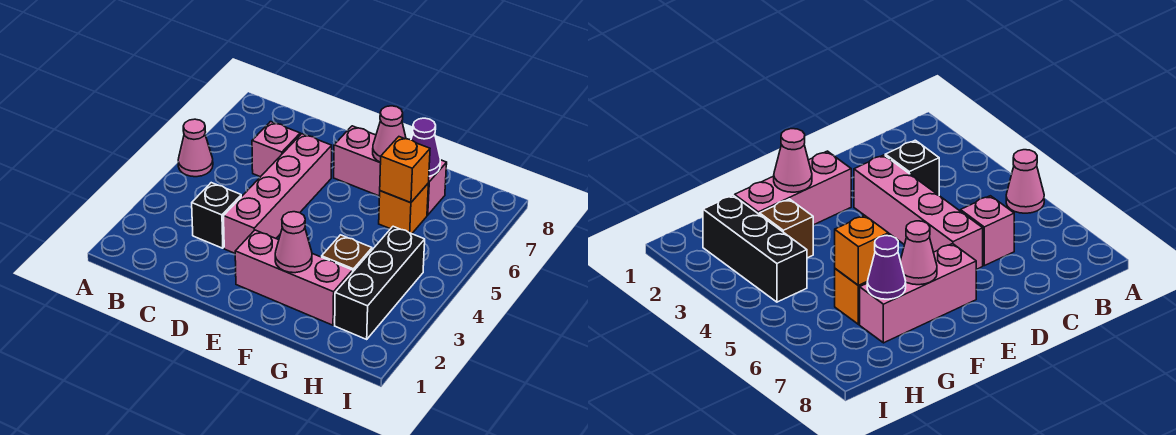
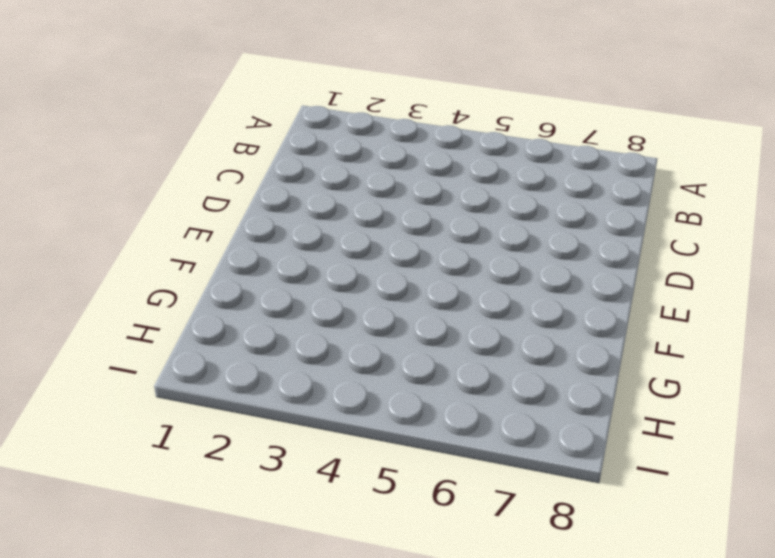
none -> pink cone A5 level 1
none -> black brick C3 level 1
none -> pink brick C6 level 1

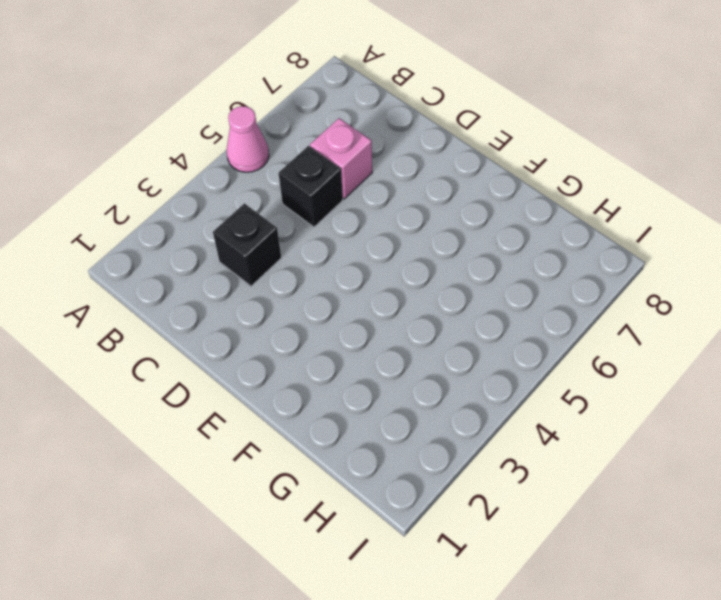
black brick C5 level 1 -> none
none -> pink brick D3:D6 level 1
none -> pink brick E2:G2 level 1
none -> pink brick E7:G7 level 1

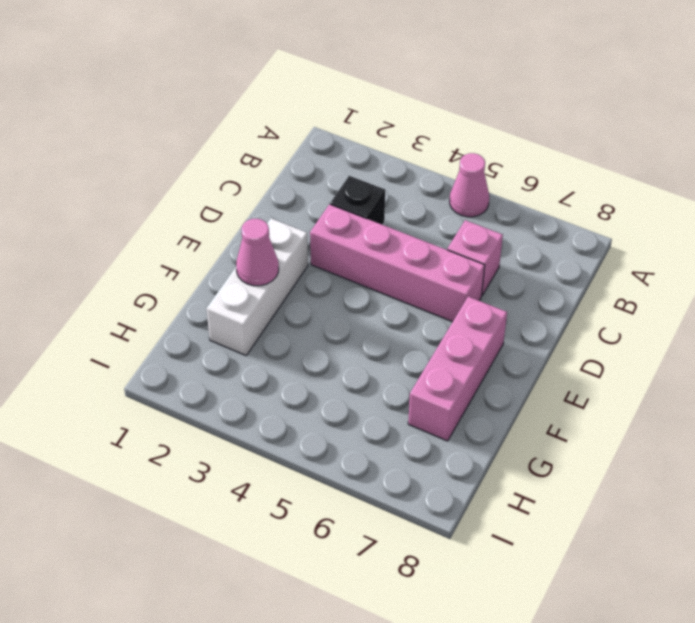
white brick E2:G2 level 1 -> pink brick E2:G2 level 1
none -> brown brick G3 level 1
none -> orange brick G6 level 1
none -> black brick H2:H4 level 1

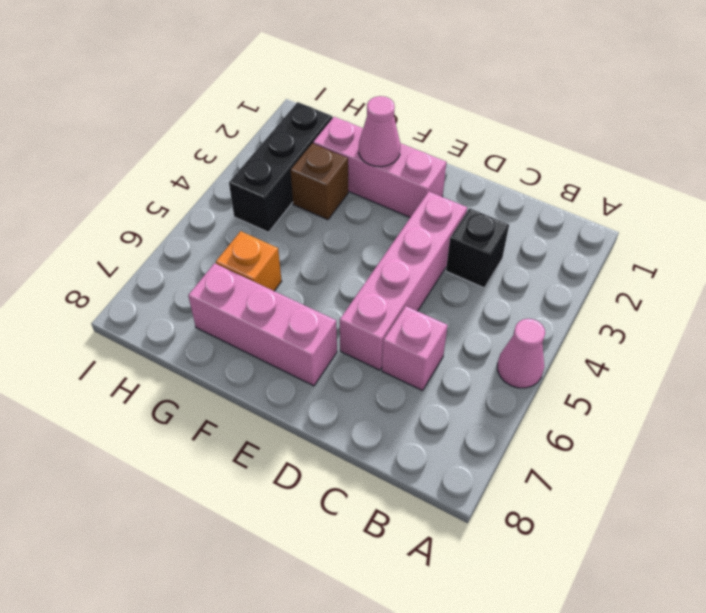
none -> pink cone F7 level 2
none -> orange brick G6 level 2
none -> purple cone G7 level 2

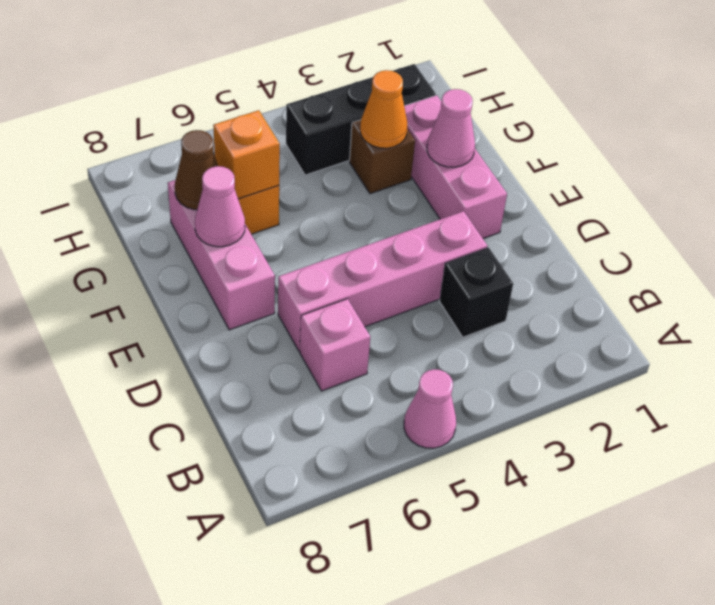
orange cone G3 level 2 -> none
brown cone G7 level 2 -> purple cone G7 level 2

